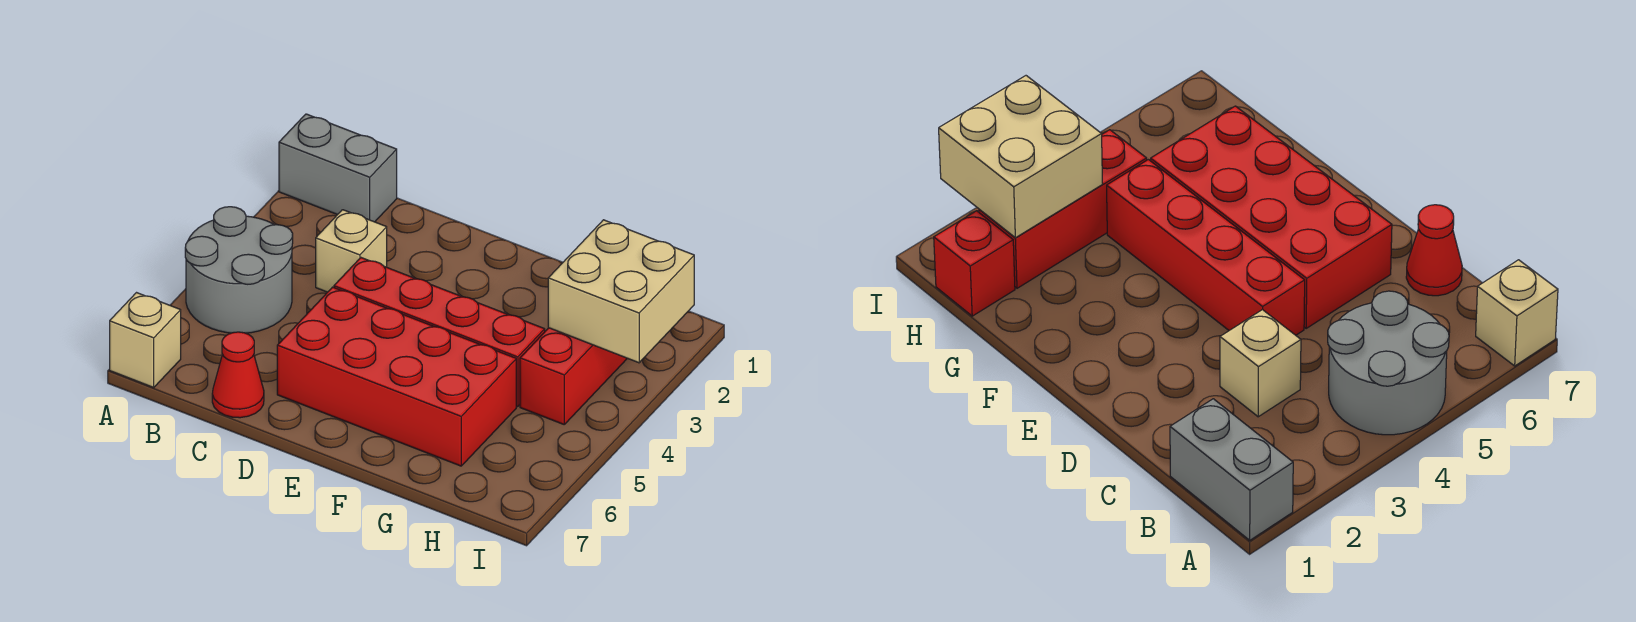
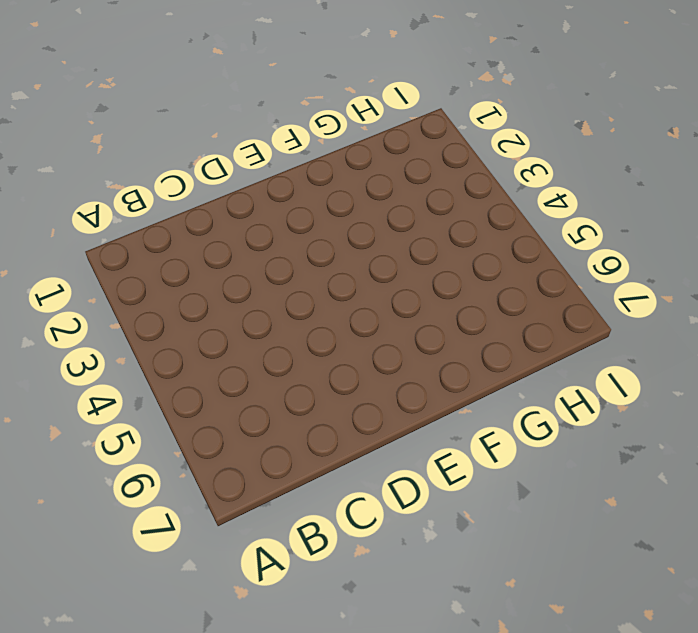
none -> grey brick A1:B1 level 1
none -> grey round brick A4:B5 level 1

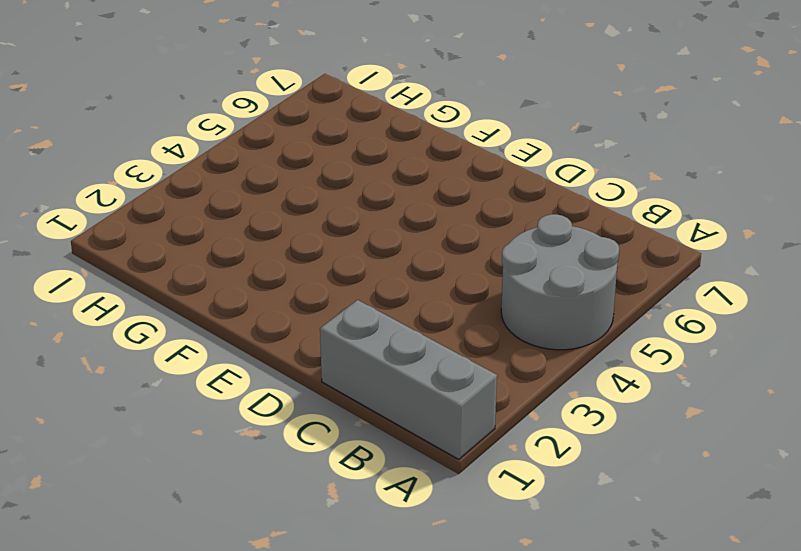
grey brick A1:C1 level 1 -> grey brick A1:B1 level 1
none -> tan brick A7 level 1
none -> tan brick C3 level 1

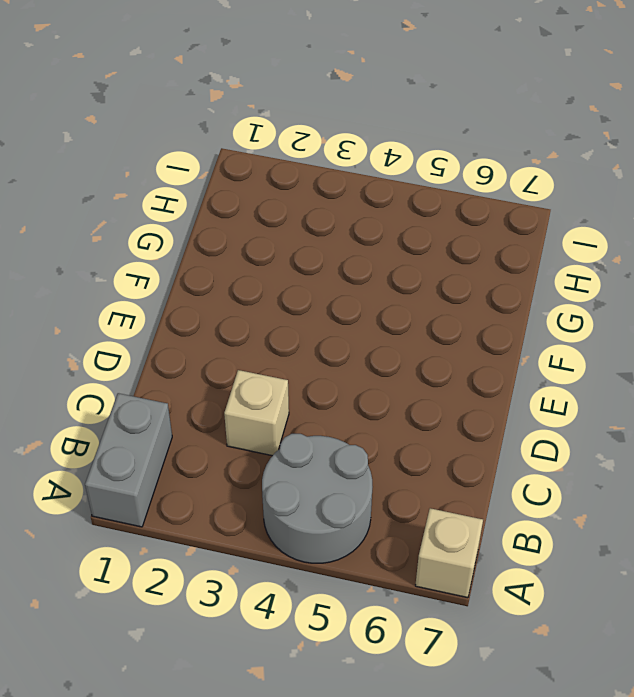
none -> red cone C7 level 1
none -> red brick D4:G4 level 1

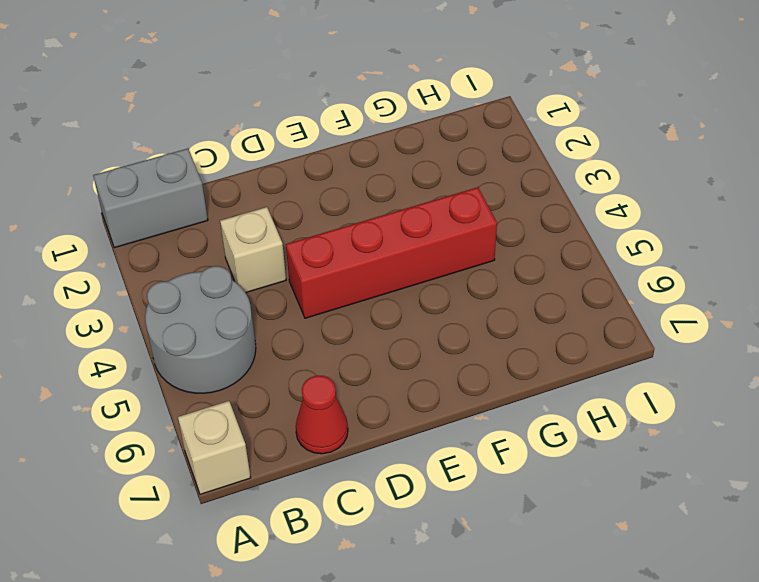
none -> red brick D5:G6 level 1
none -> red brick H1 level 1

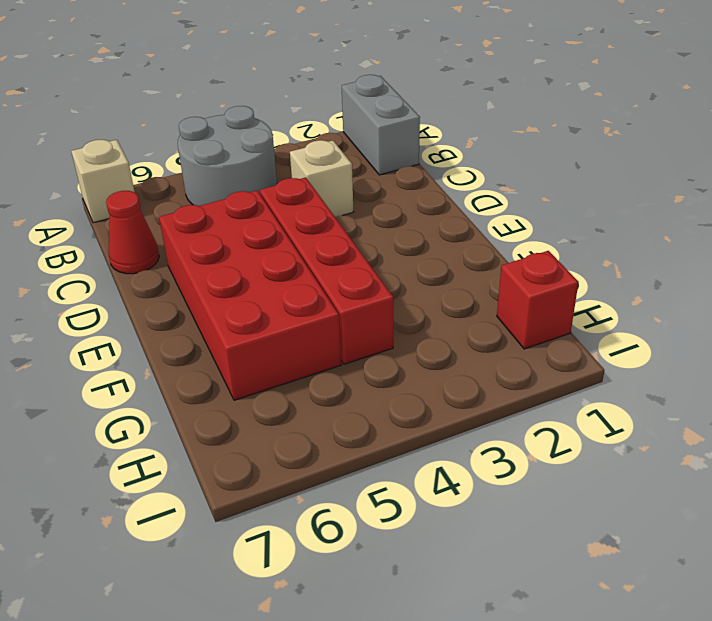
none -> red brick H2:H4 level 1
none -> tan brick H2:I3 level 2

